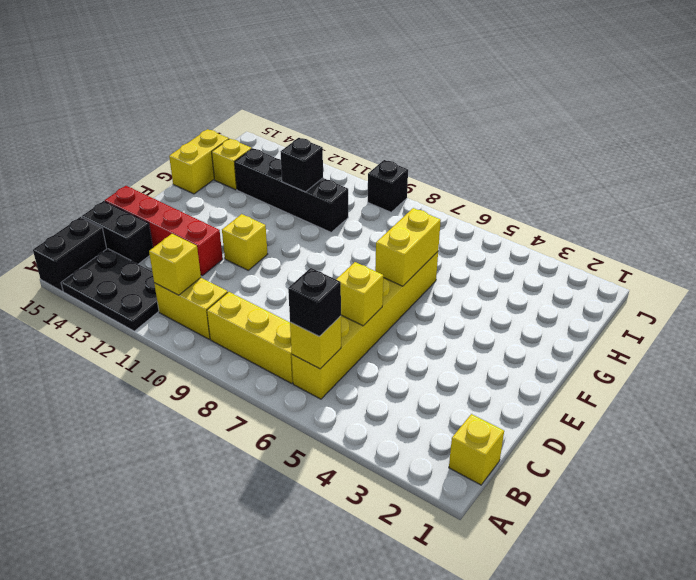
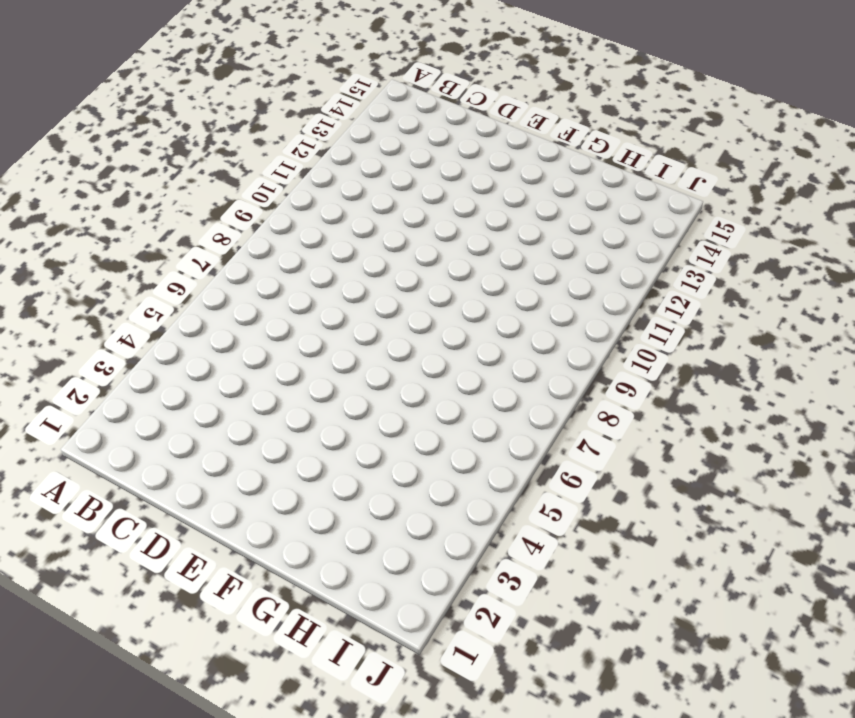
none -> black plate A12:B14 level 1
none -> black brick A15:B15 level 1
none -> yellow brick B1 level 1

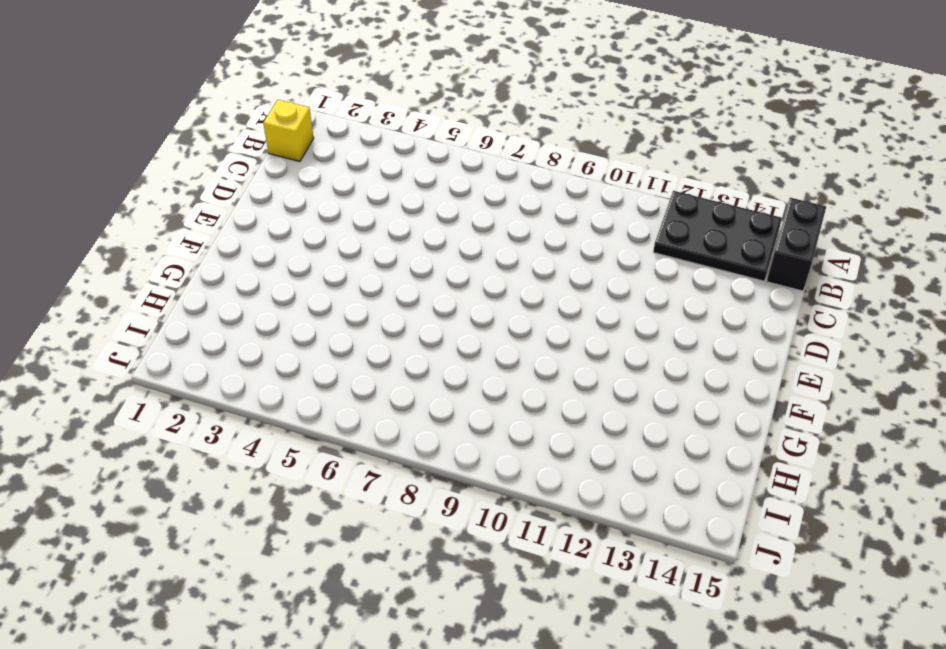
none -> yellow brick B6:G6 level 1
none -> yellow brick B7:B9 level 1
none -> yellow brick B10:B11 level 1

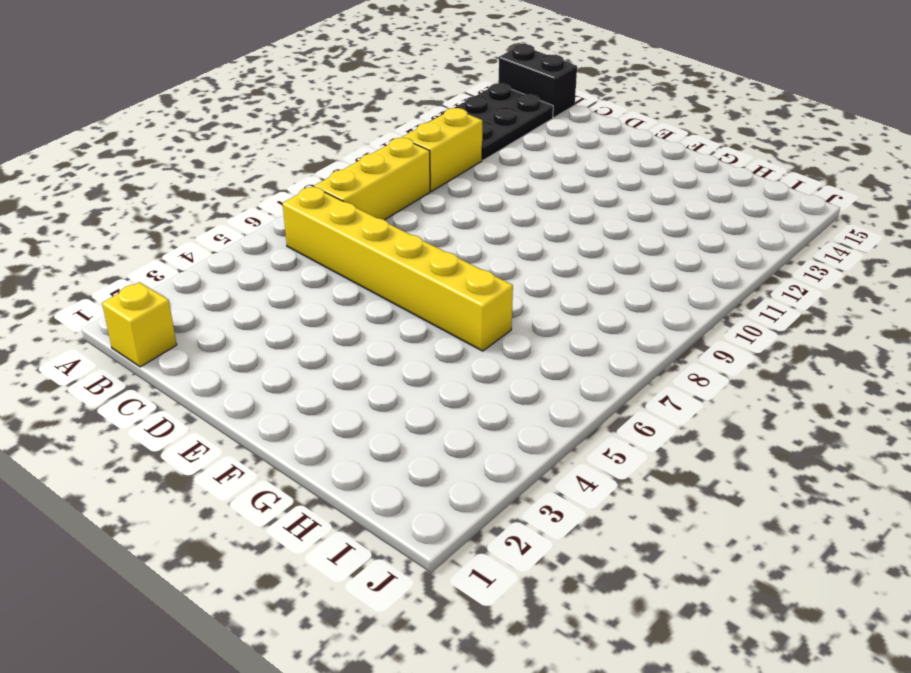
none -> black brick C14:C15 level 1
none -> red brick D12:D15 level 1
none -> yellow brick E11 level 1

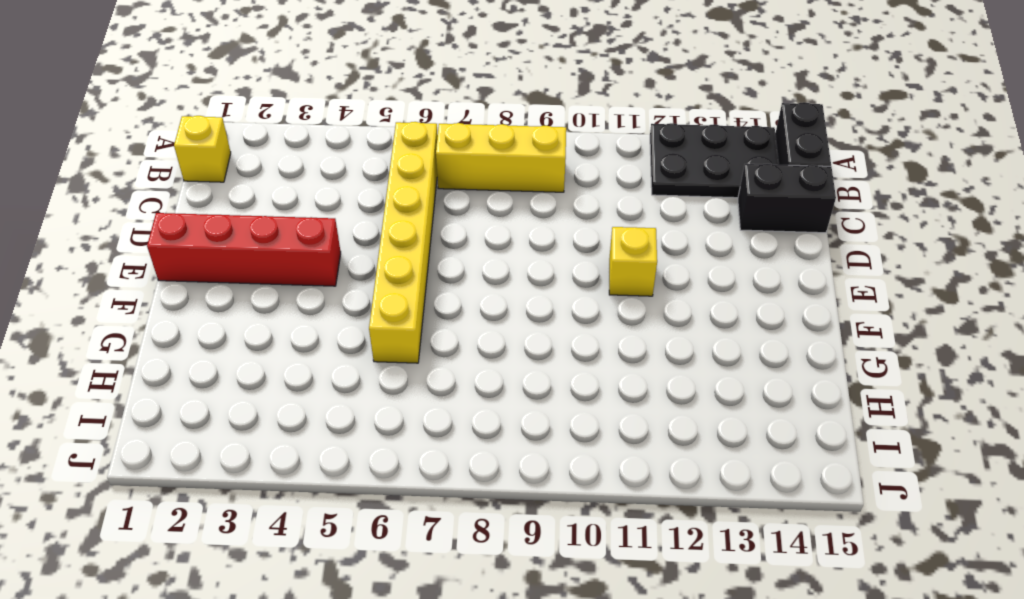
red brick E1:E4 level 1 -> red brick D12:D15 level 1
none -> yellow brick B10:B11 level 1
none -> yellow brick G15:H15 level 1
none -> black brick H10:H13 level 1

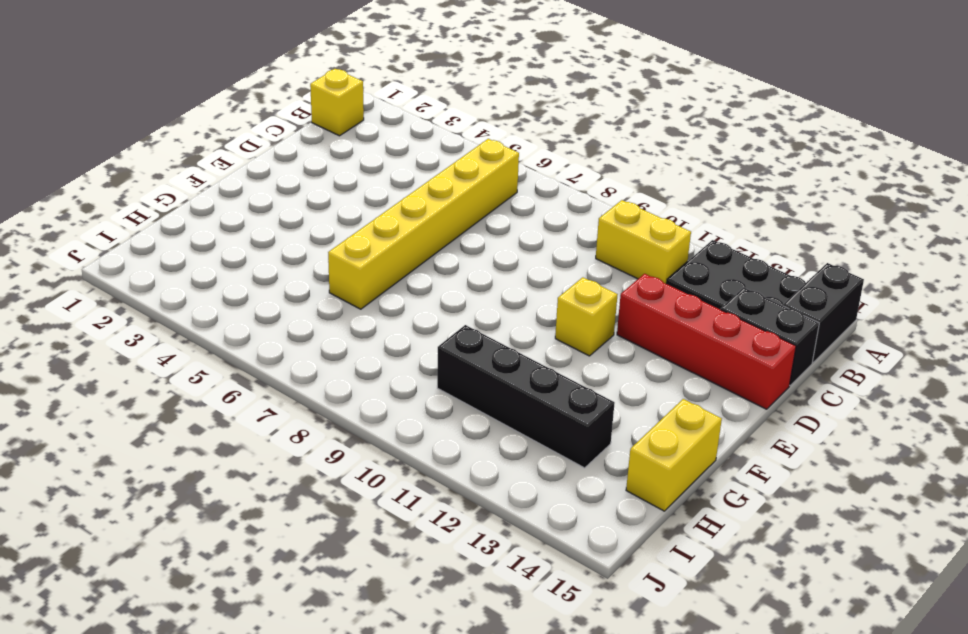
none -> yellow brick B7:B9 level 1
none -> yellow brick H14 level 1
none -> black brick J9 level 1

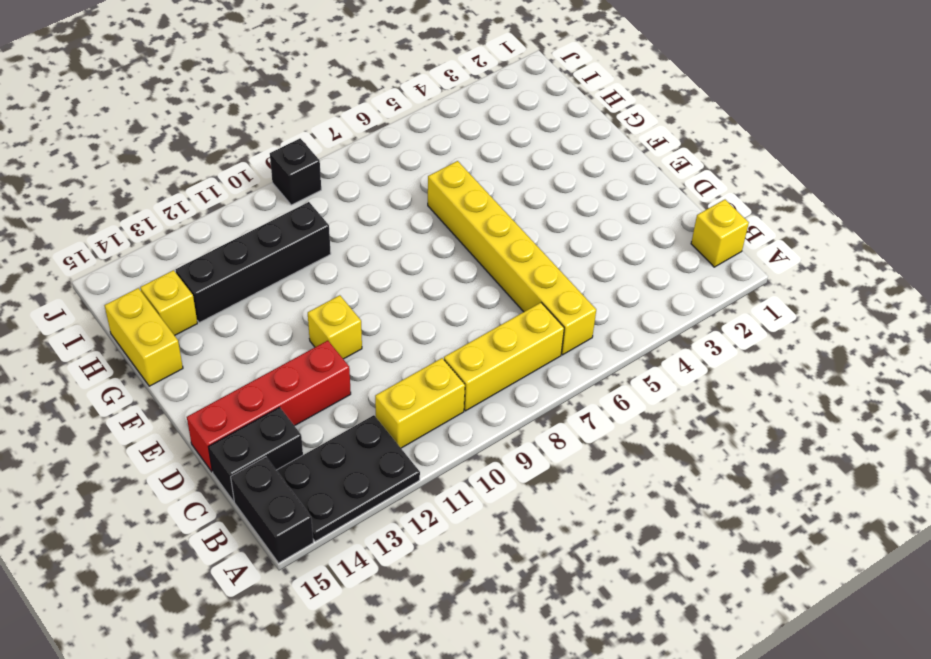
none -> yellow brick B6 level 2
none -> yellow brick B11 level 2
none -> yellow brick D6 level 2

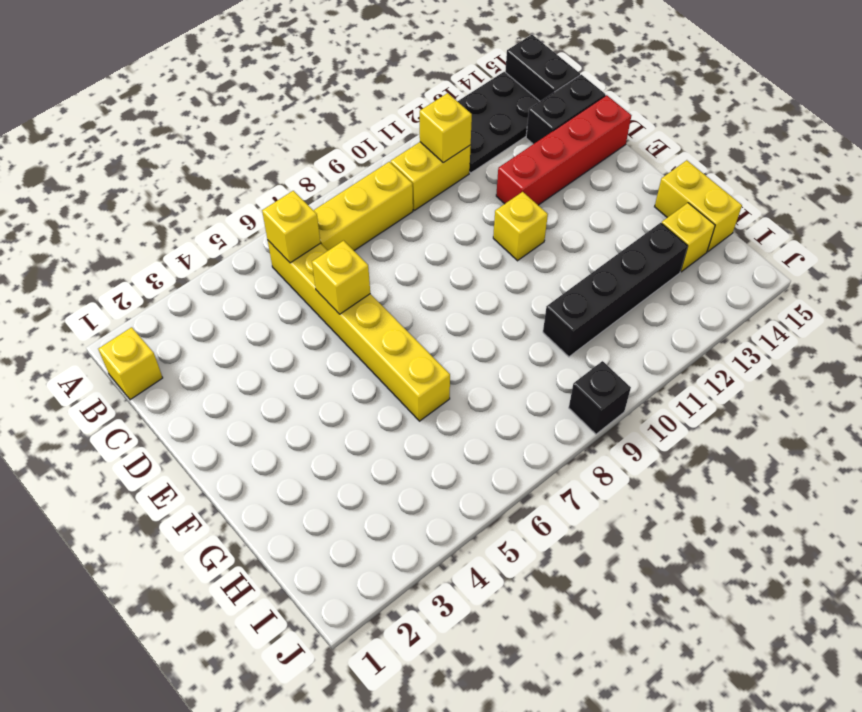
none -> yellow brick F6:G6 level 2
none -> black brick H11 level 2
none -> black brick B6 level 3

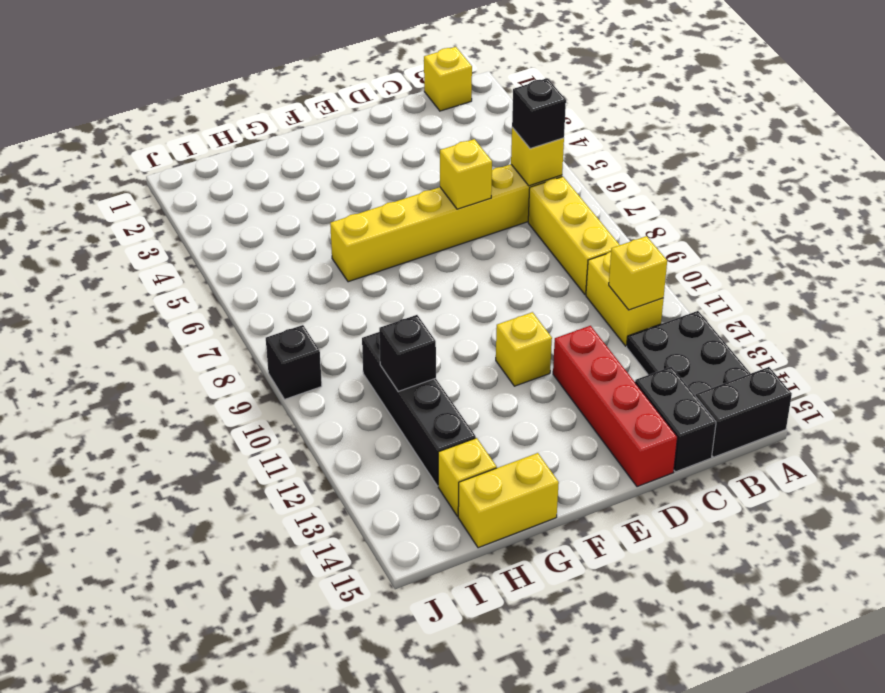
none -> yellow brick F6:G6 level 2

